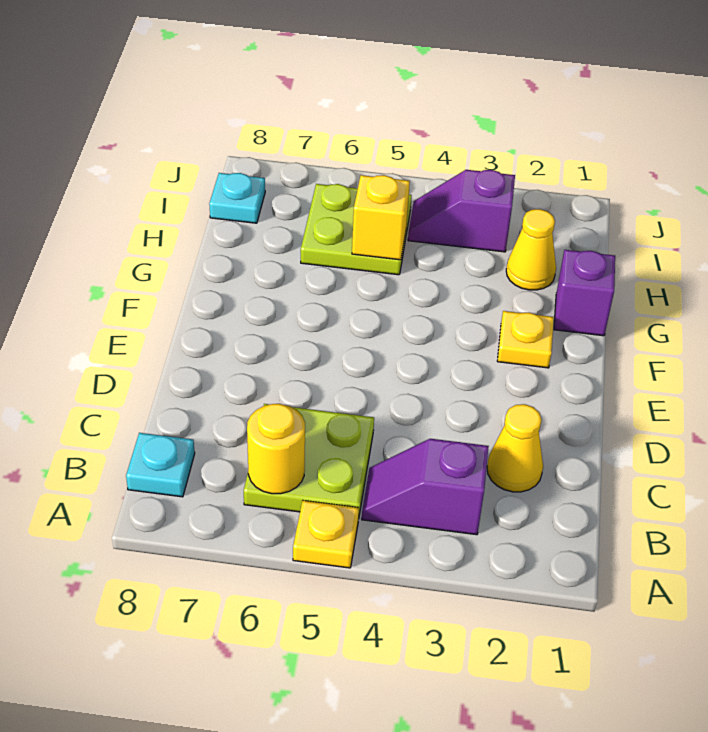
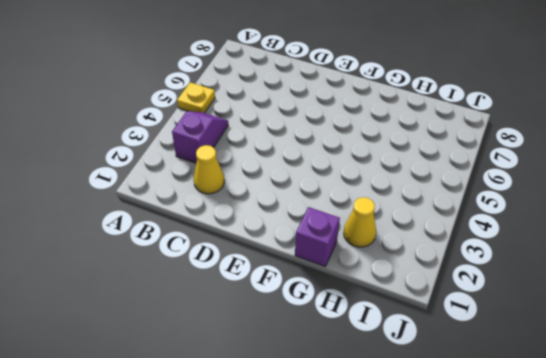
none -> lime plate B5:C6 level 1
none -> cyan plate B8 level 1
none -> yellow plate F2 level 1

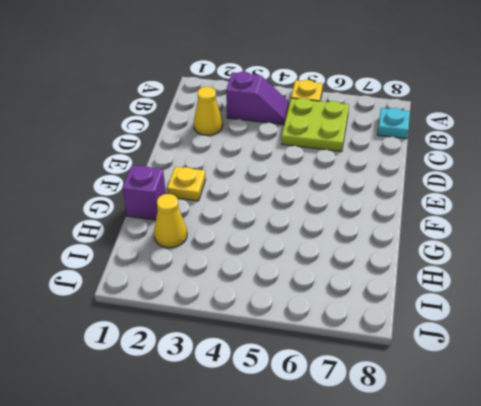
none -> lime plate H5:I6 level 1
none -> purple slope I3:I4 level 1 top 3
none -> cyan plate I8 level 1

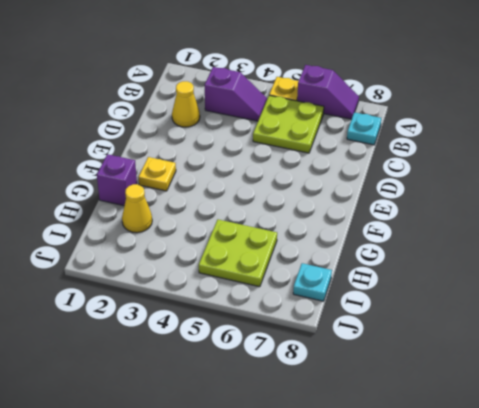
purple slope A6:A7 level 1 top 6 -> purple slope I3:I4 level 1 top 3
none -> yellow round brick B6 level 2
none -> yellow brick H5 level 2

